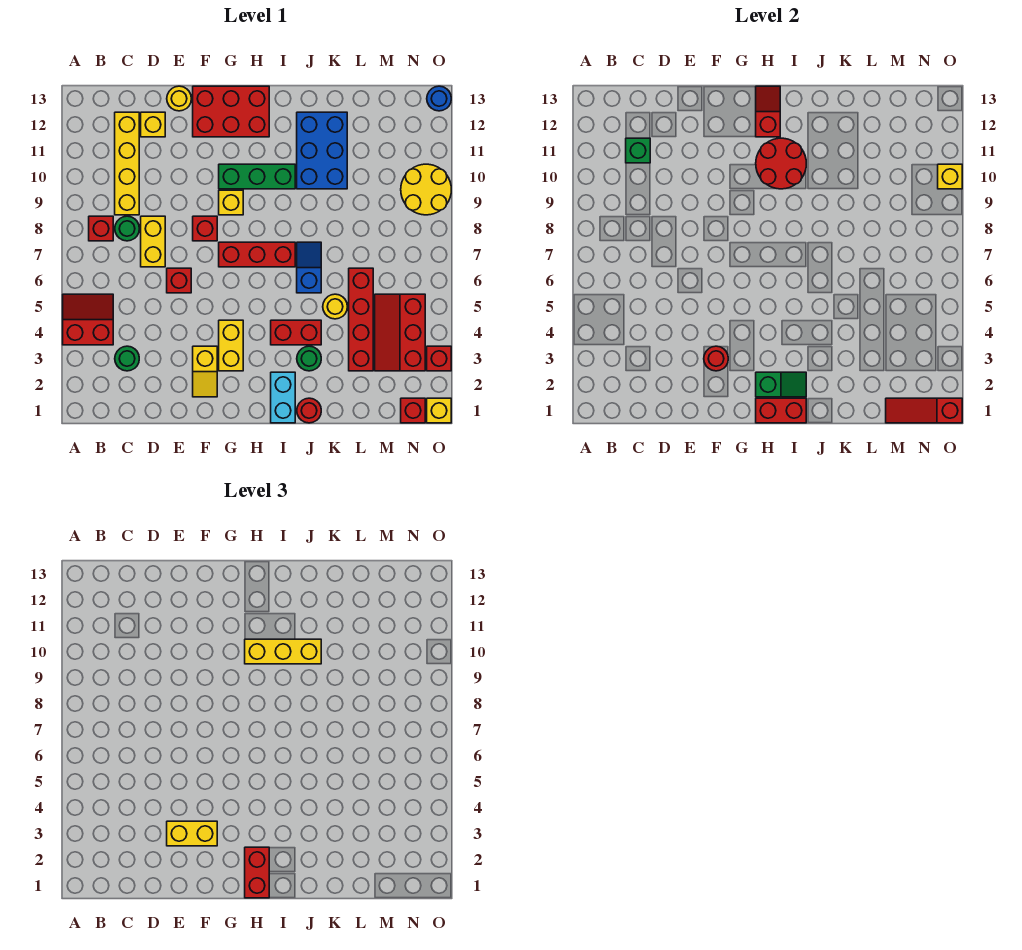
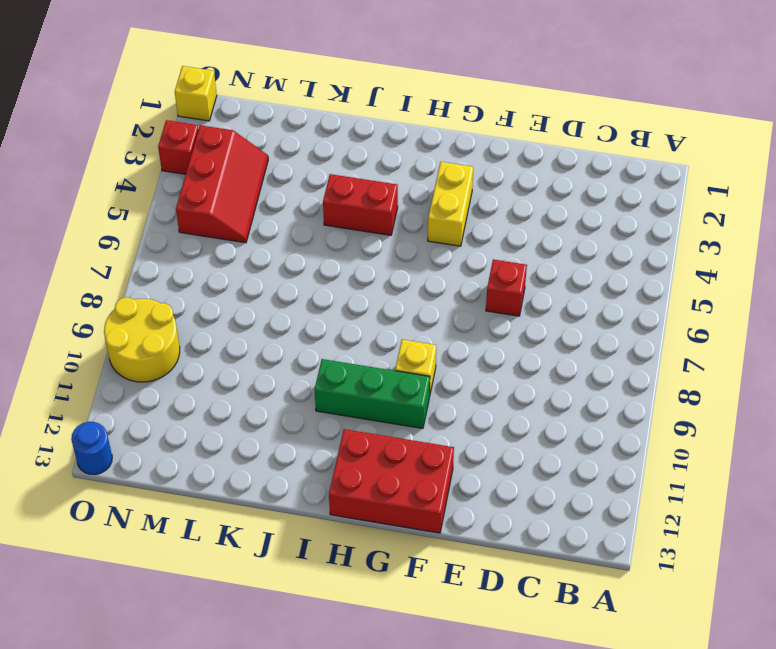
none -> red slope A4:B5 level 1 top 4
none -> red brick B8 level 1
none -> green round brick C3 level 1
none -> green round brick C8 level 1

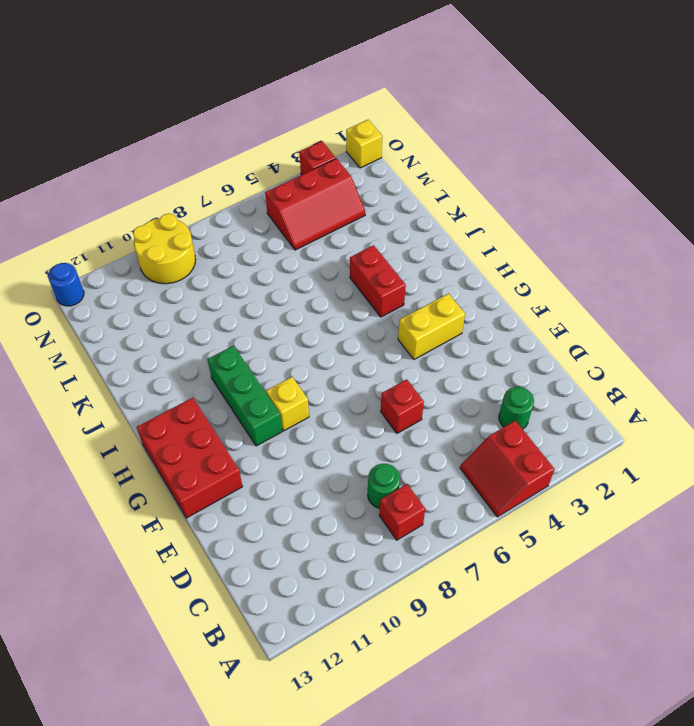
none -> yellow brick C9:C12 level 1
none -> yellow brick D7:D8 level 1
none -> yellow brick D12 level 1
none -> yellow round brick E13 level 1

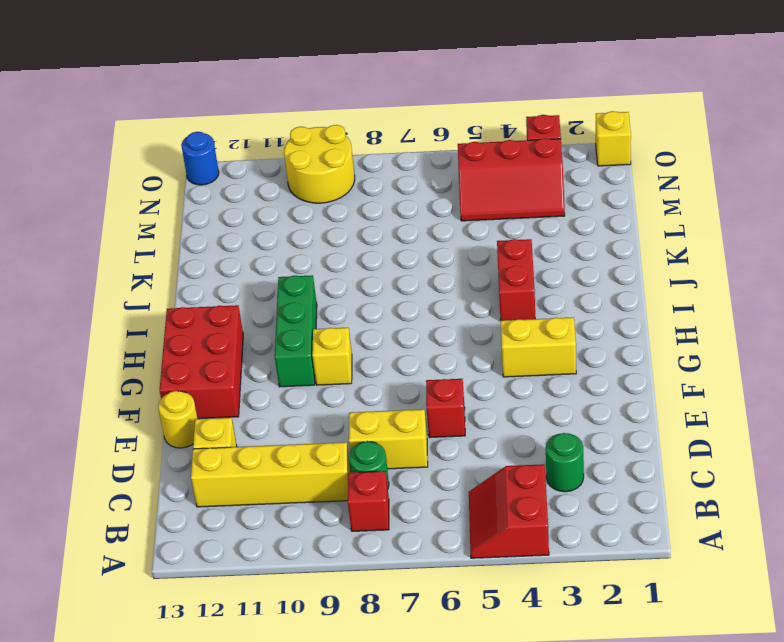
none -> yellow slope F2:F3 level 1 top 3
none -> red brick F8 level 1
none -> red brick G7:I7 level 1
none -> cyan brick I1:I2 level 1

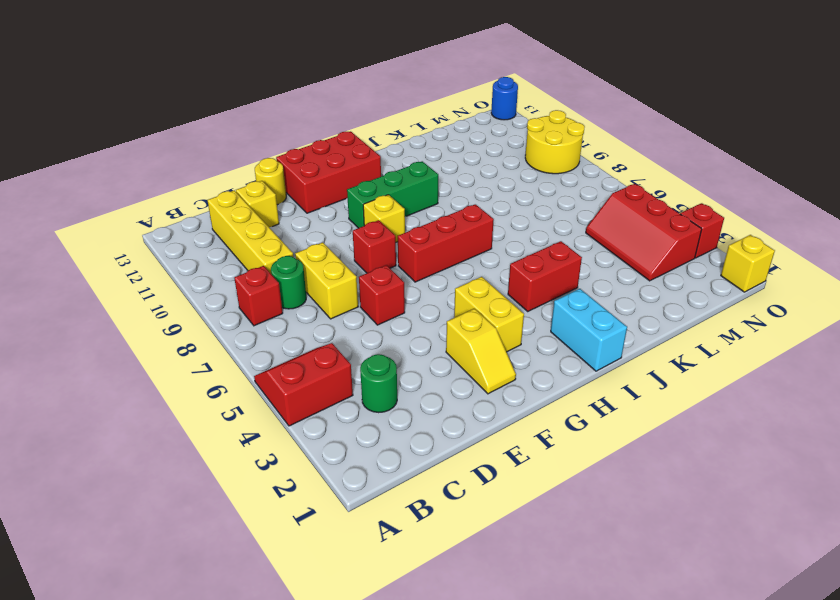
none -> red round brick J1 level 1
none -> green round brick J3 level 1
none -> blue slope J6:J7 level 1 top 6
none -> blue brick J10:K12 level 1

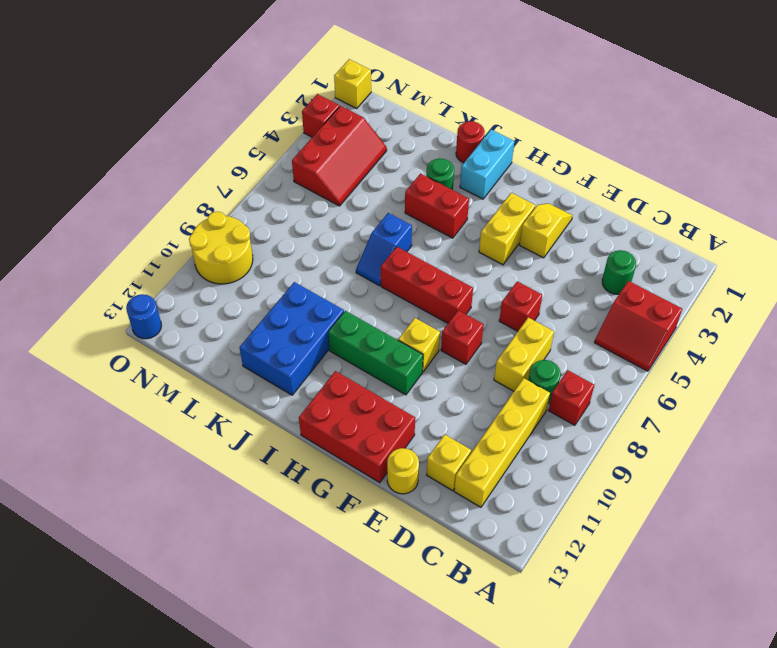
none -> yellow round brick K5 level 1
none -> red brick L3:L6 level 1
none -> red brick N1 level 1
none -> green brick C11 level 2

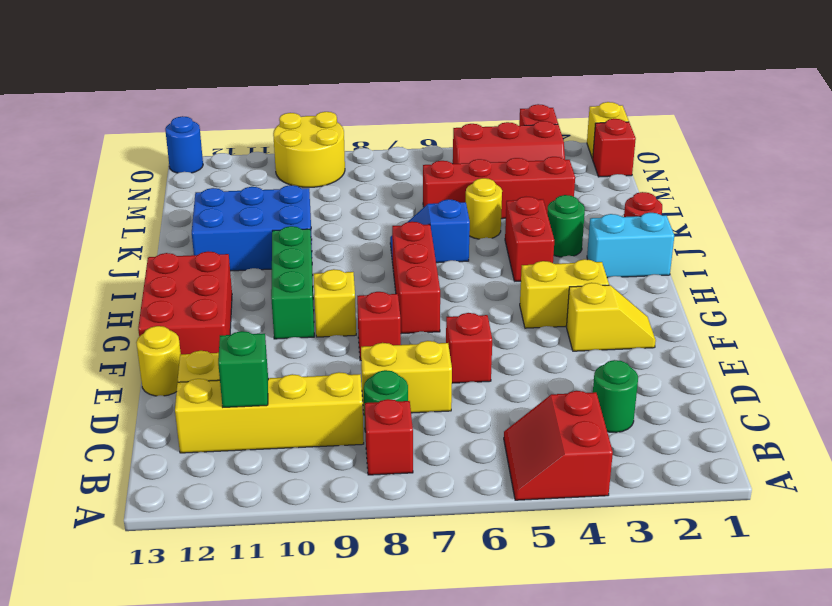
none -> red round brick F3 level 2
none -> red brick H1:I1 level 2
none -> green slope H2:I2 level 2 top H
none -> red round brick H10:I11 level 2

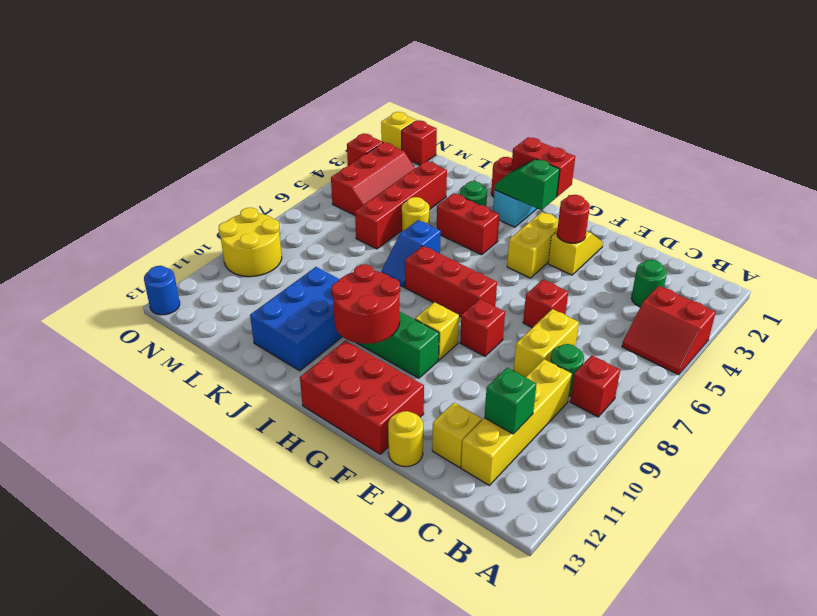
none -> red slope H12:H13 level 2 top 12
none -> red slope M1:O1 level 2 top O
none -> yellow brick O10 level 2
none -> yellow brick E3:F3 level 3

